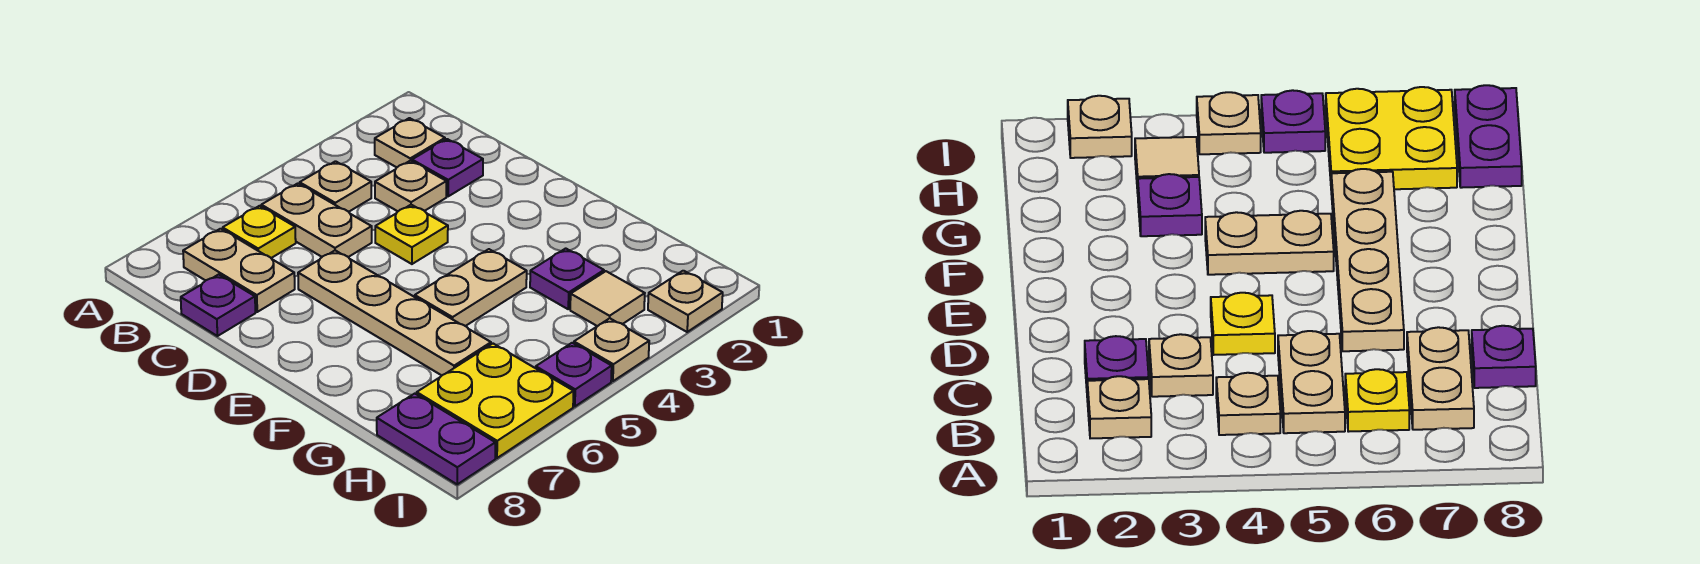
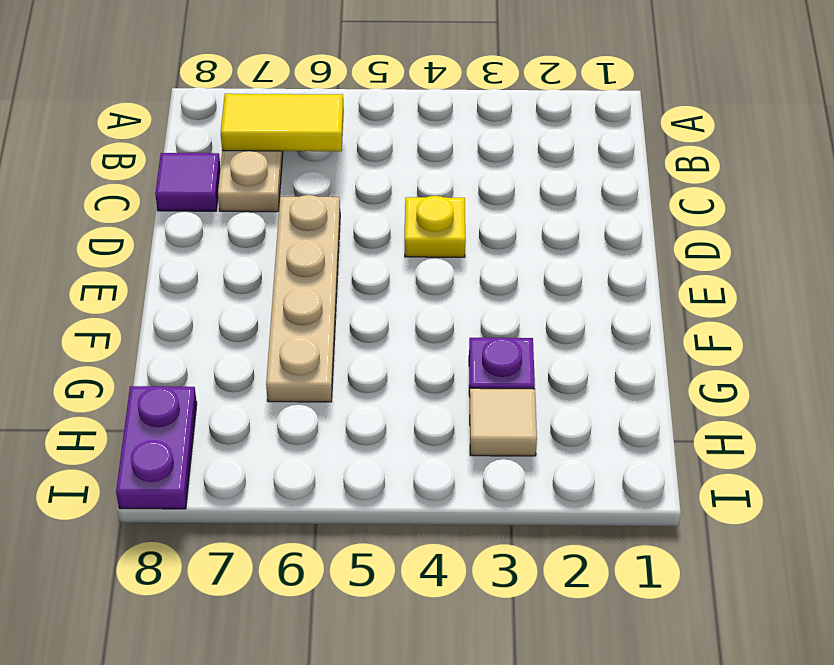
yellow tile B6:B7 level 2 -> none
purple tile C8 level 1 -> purple plate C8 level 1
none -> tan plate B2 level 1
none -> tan plate B4 level 1
none -> tan plate B5:C5 level 1

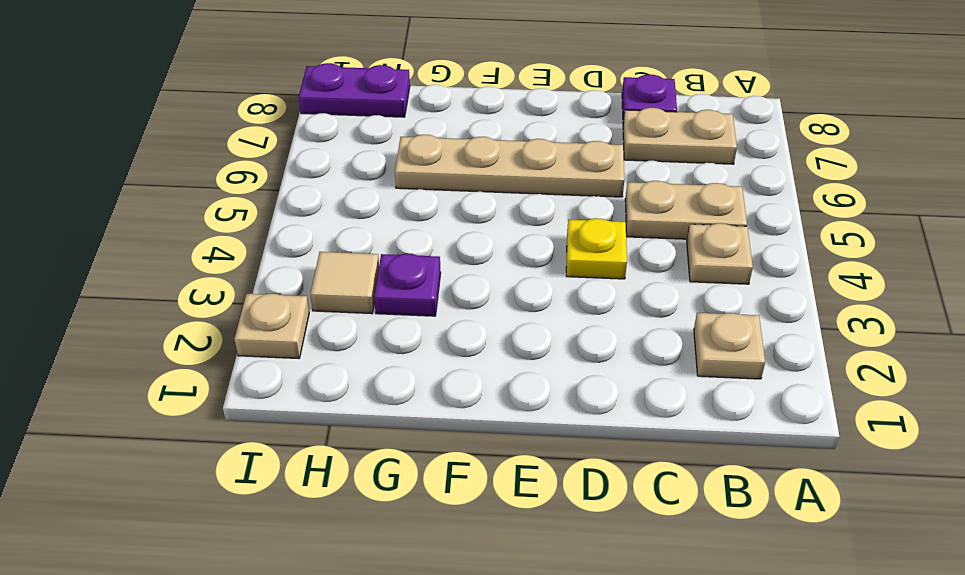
none -> yellow plate B6 level 1
none -> purple plate C2 level 1
none -> tan plate C3 level 1

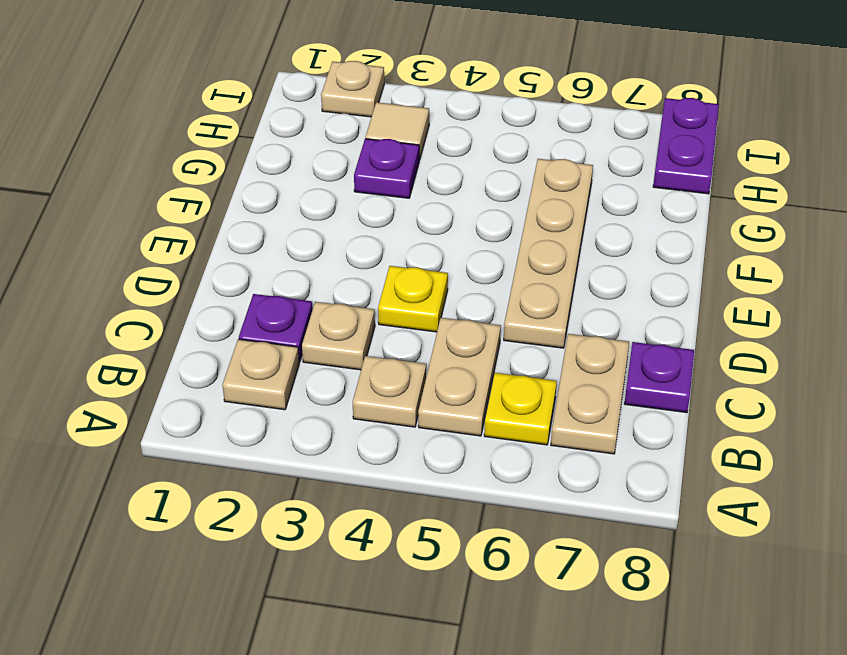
none -> tan plate F4:F5 level 1
none -> yellow plate H6:I7 level 1
none -> tan plate I4 level 1

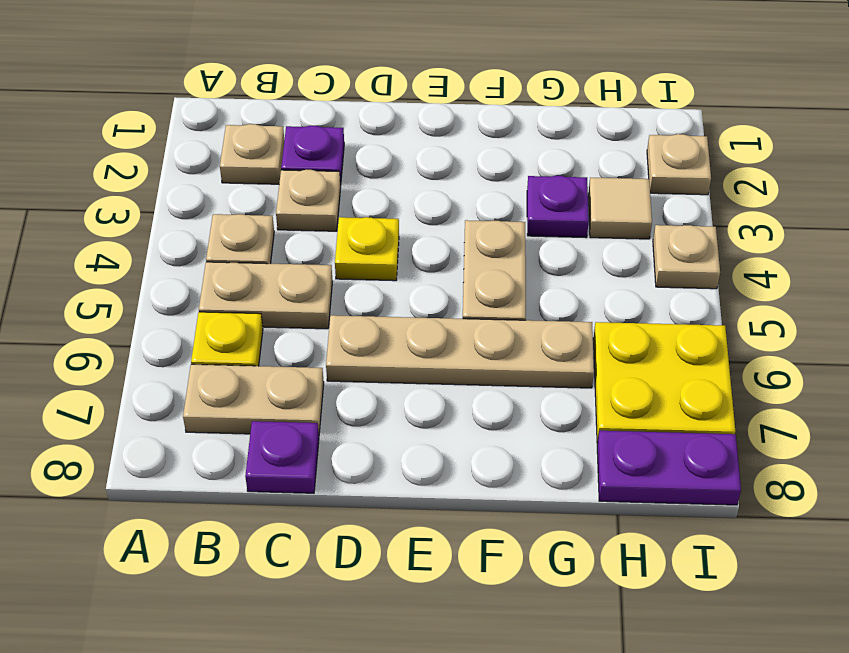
none -> purple plate I5 level 1

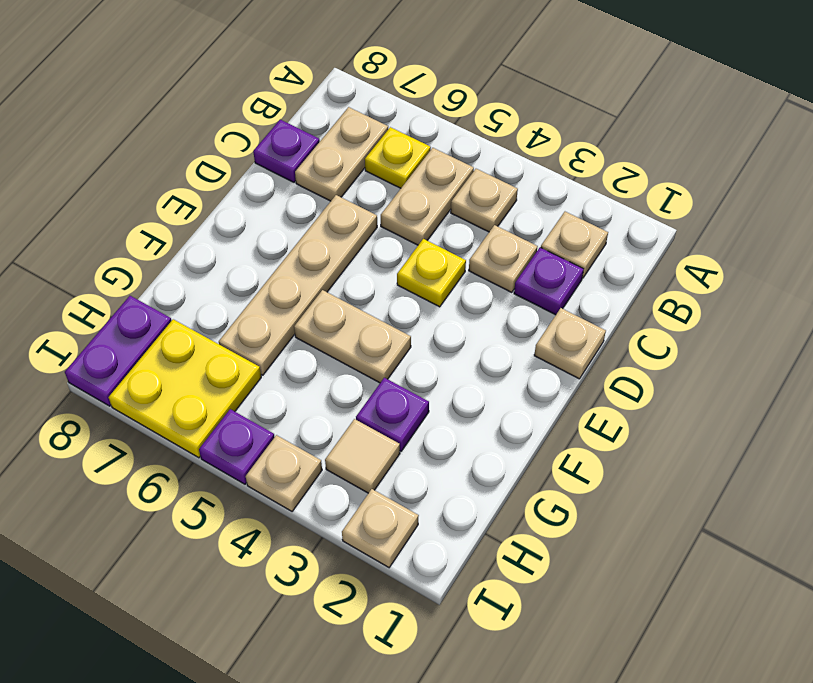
tan plate D1 level 1 -> none

